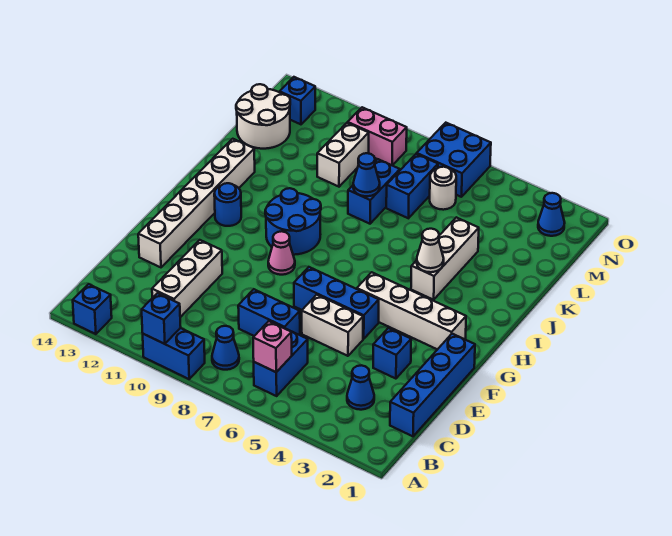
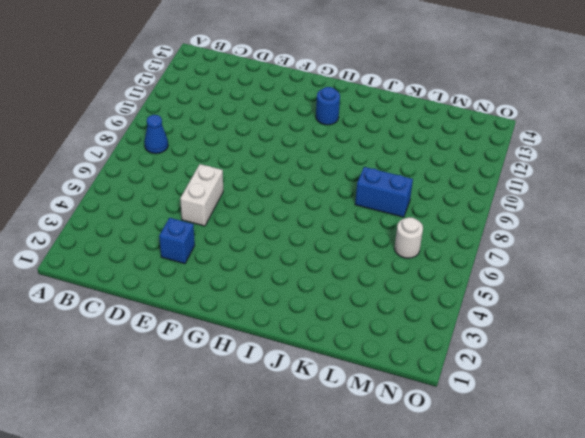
none -> blue brick A9:A10 level 1
none -> blue brick A13 level 1
none -> blue brick B6:C6 level 1
none -> blue brick C1:F1 level 1

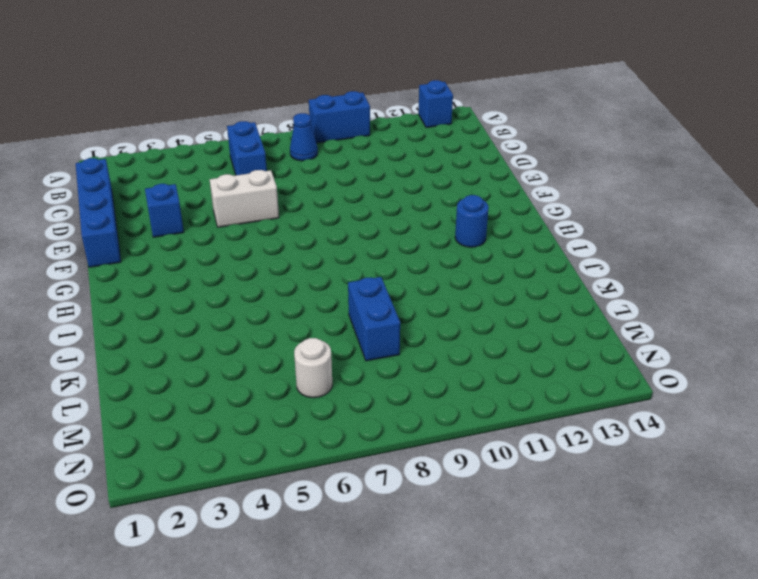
none -> blue cone C3 level 1
none -> white brick C11:E11 level 1
none -> blue brick D7:D8 level 1
none -> white brick E13:J13 level 1

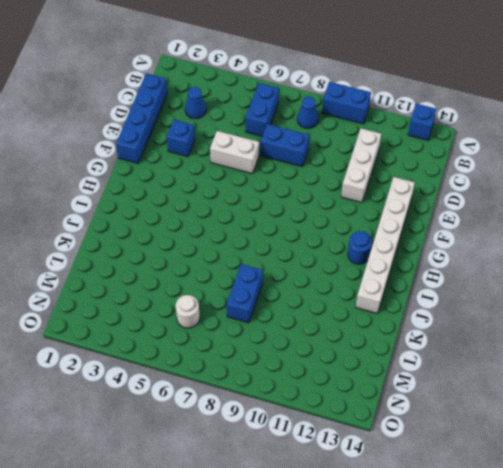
none -> blue brick F5:F7 level 1
none -> white brick G2:G5 level 1
none -> pink cone G9 level 1
none -> blue round brick H9:I10 level 1

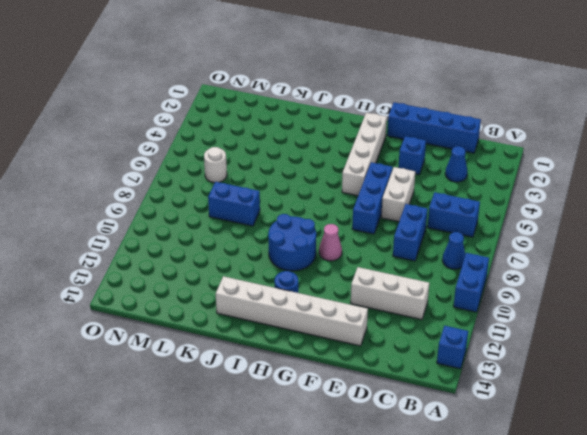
none -> white brick I4:K4 level 1
none -> blue brick L7:M7 level 1
none -> white brick L10:M10 level 1
none -> white round brick L13:M14 level 1

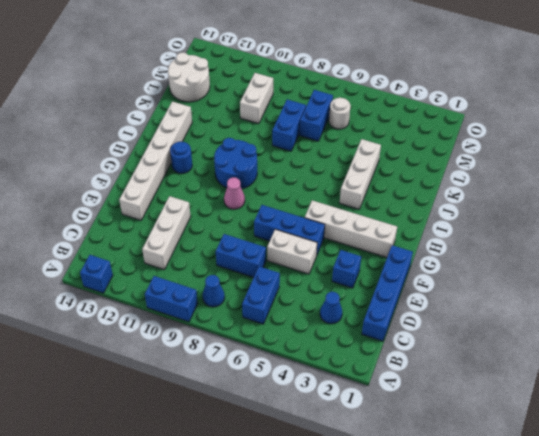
none -> blue cone N2 level 1
none -> blue brick N6:O7 level 1
none -> pink brick N9:N10 level 1
none -> blue brick N13 level 1

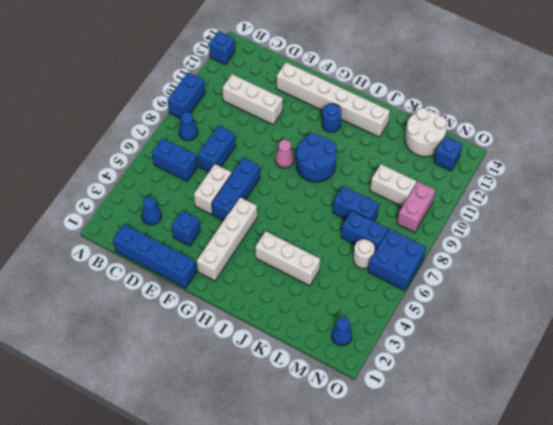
none -> blue brick A10 level 2
none -> pink brick B6 level 2
none -> white cone I4 level 2
none -> blue cone K8 level 2

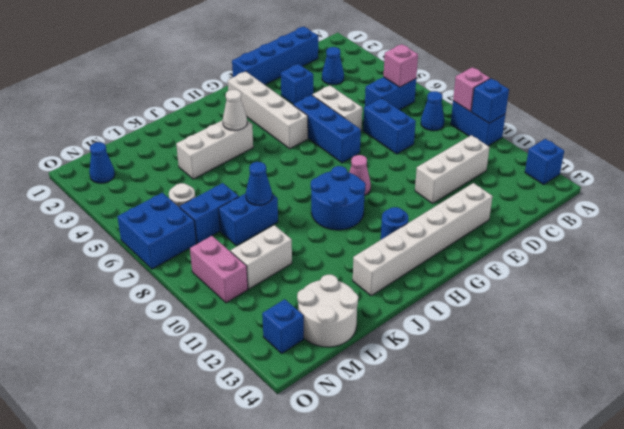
pink brick A9 level 2 -> none

